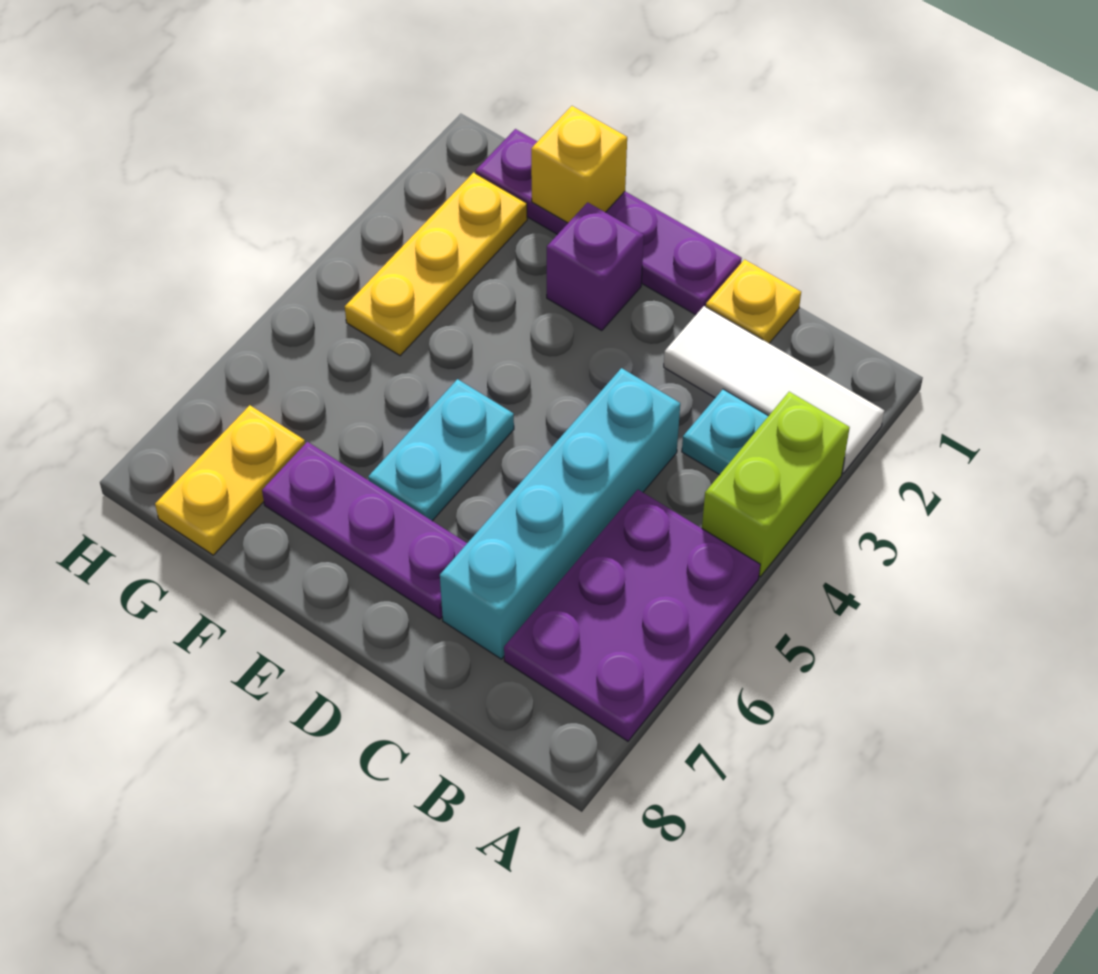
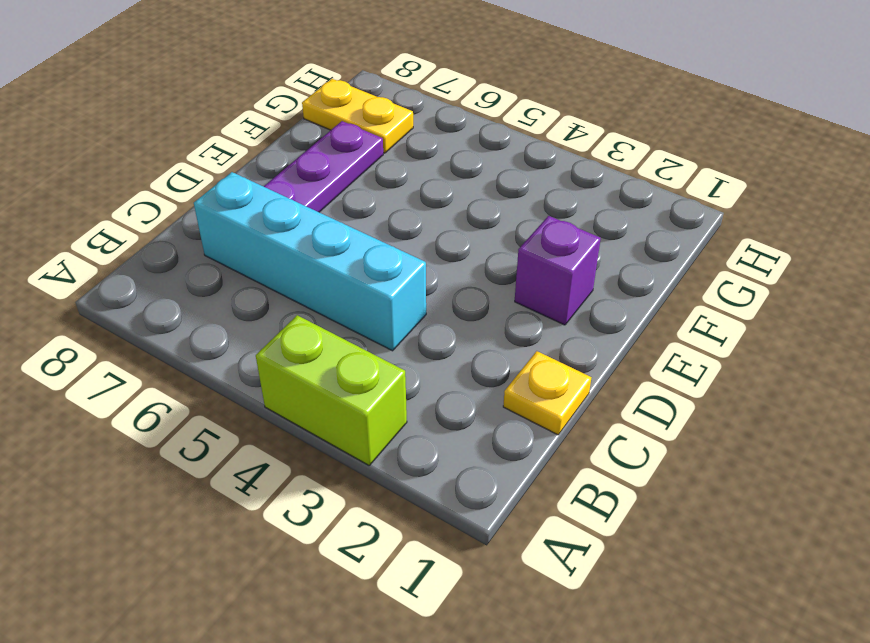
none -> white tile A2:C2 level 1
none -> purple plate A5:B7 level 1
none -> cyan plate B3 level 1

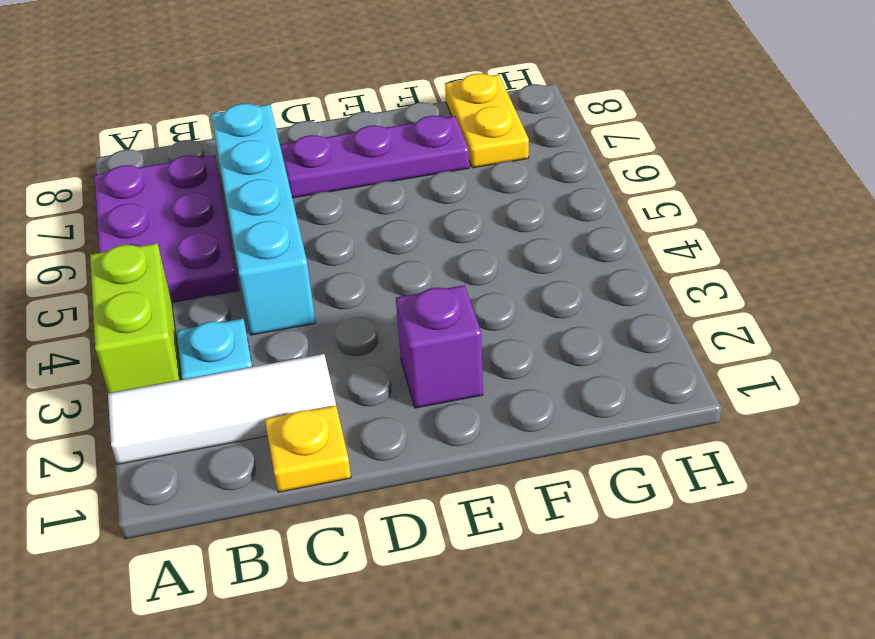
none -> purple plate D1:G1 level 1
none -> cyan plate E5:E6 level 1
none -> yellow plate G2:G4 level 1

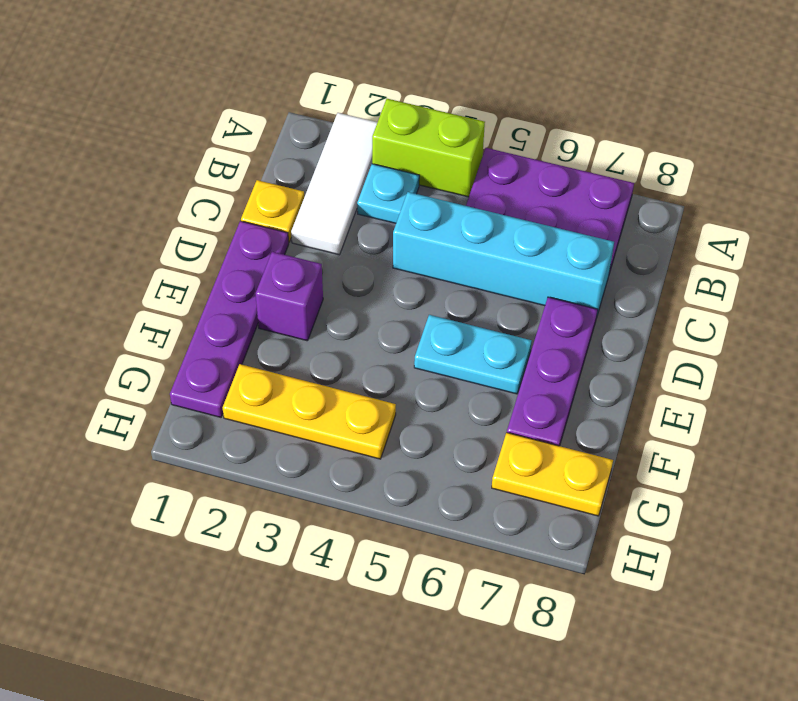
none -> yellow brick F1 level 2

